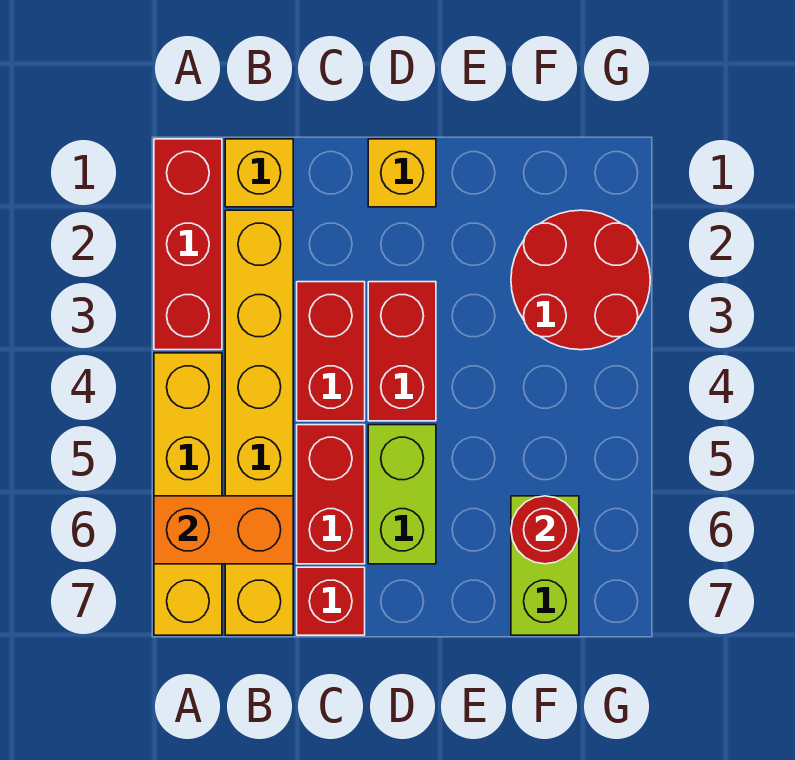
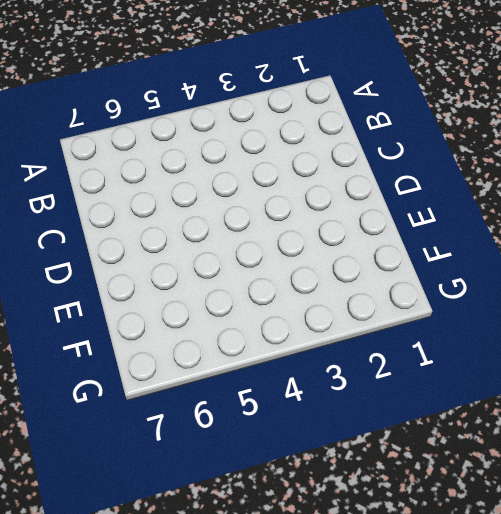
none -> red brick A1:A3 level 1
none -> yellow brick A4:A7 level 1
none -> yellow brick B1 level 1

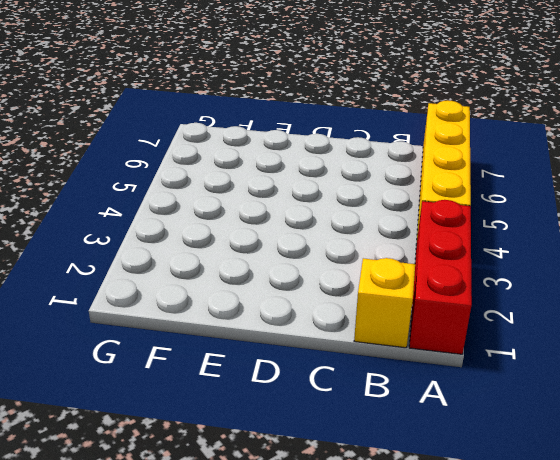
none -> yellow brick B2:B7 level 1
none -> red brick C3:C4 level 1
none -> red brick C5:C6 level 1

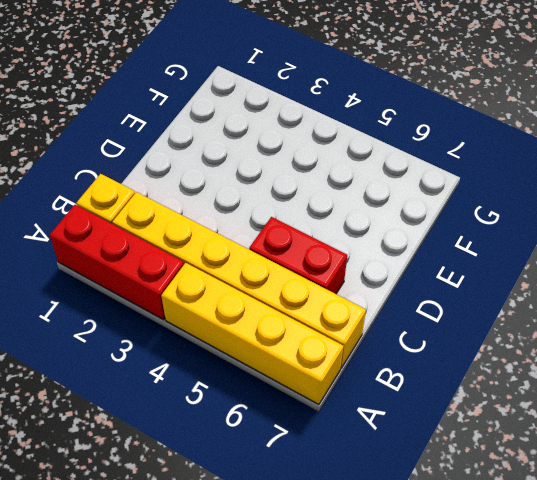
none -> red brick C3:C4 level 1
none -> red brick C7 level 1
none -> yellow brick D1 level 1

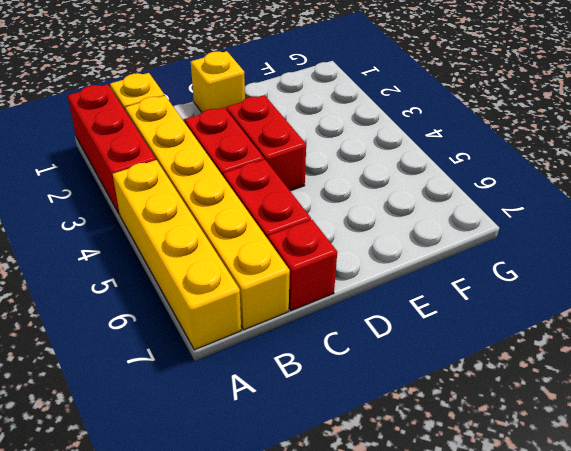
none -> lime brick D5:D6 level 1
none -> red round brick F2:G3 level 1
none -> lime brick F6:F7 level 1

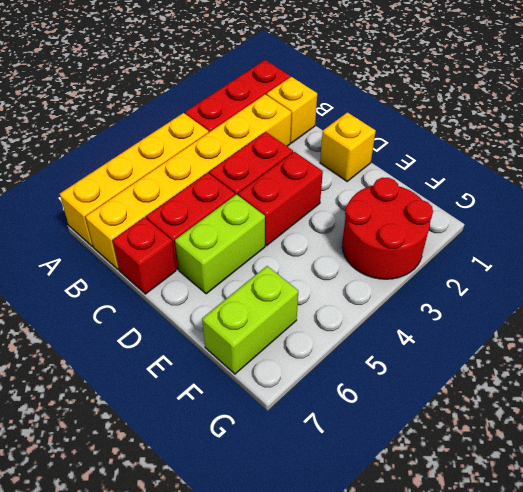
none -> orange brick A6:B6 level 2
none -> red round brick F6 level 2

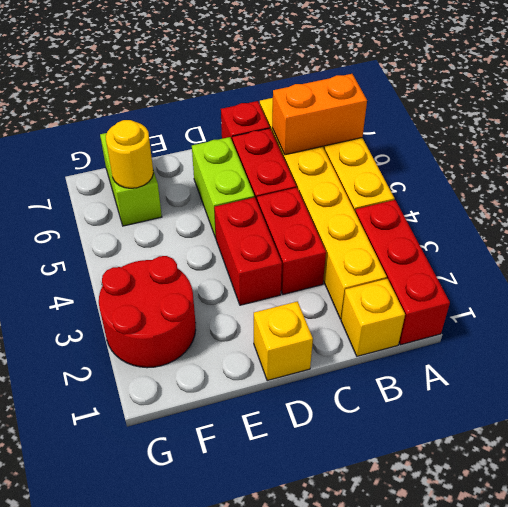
yellow round brick F6 level 2 -> red round brick F6 level 2

